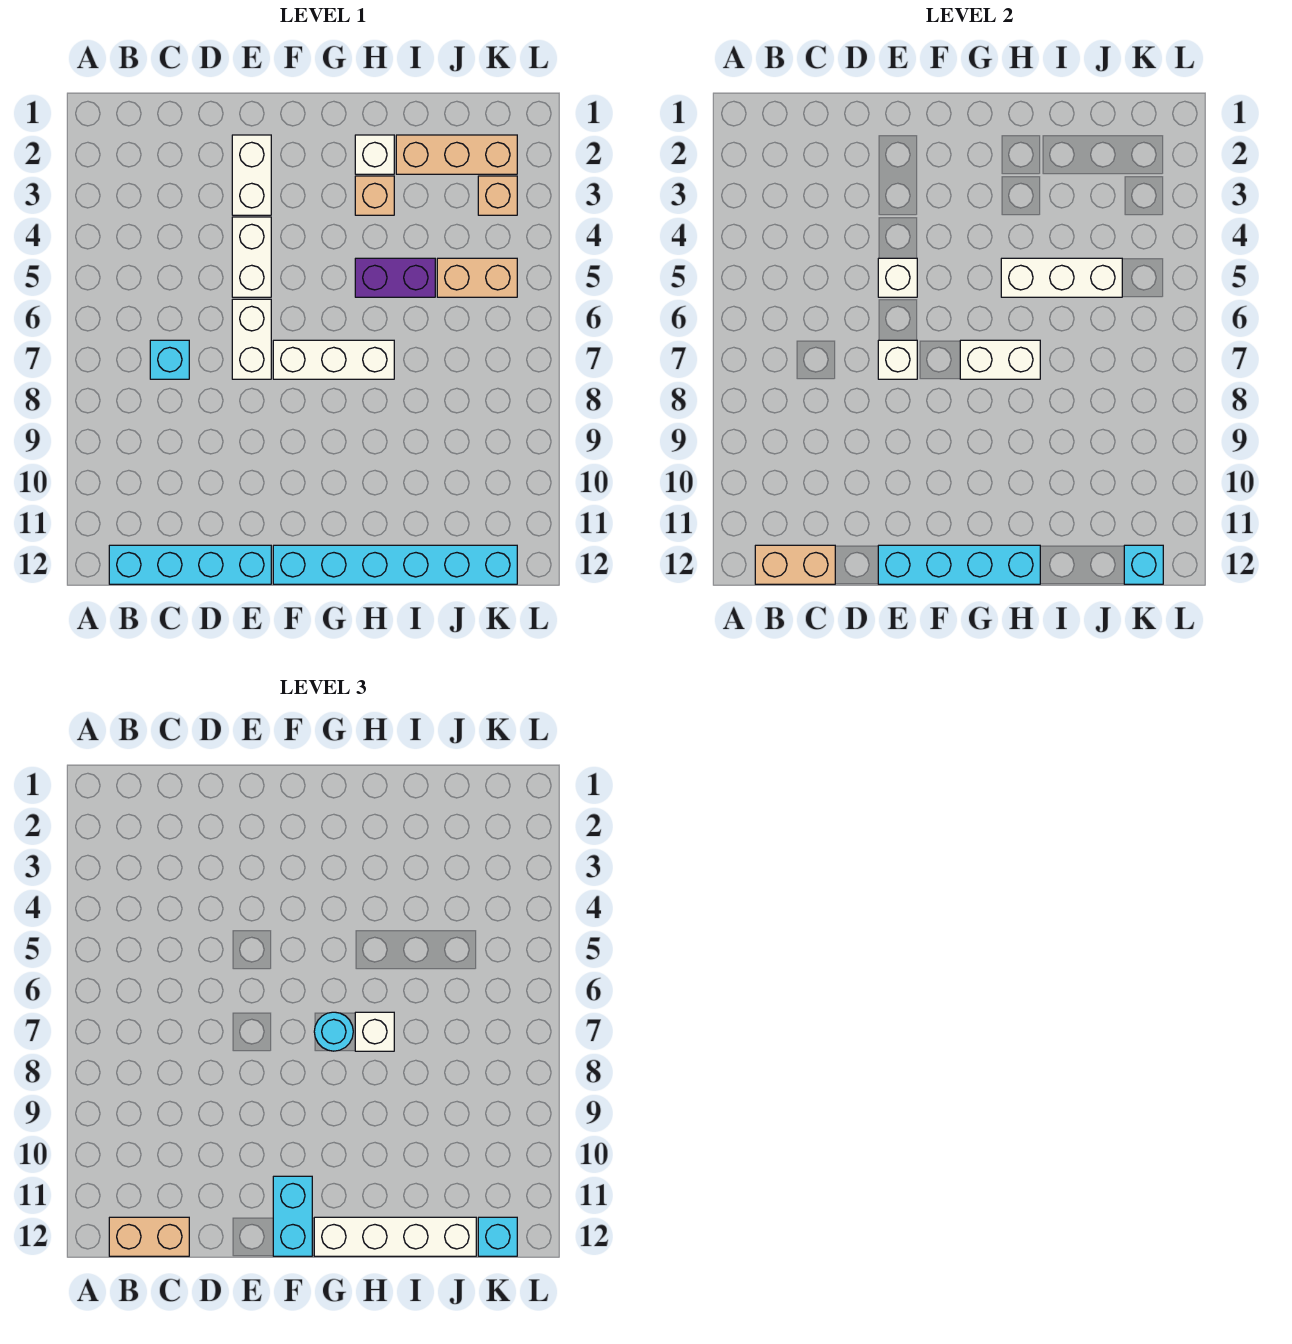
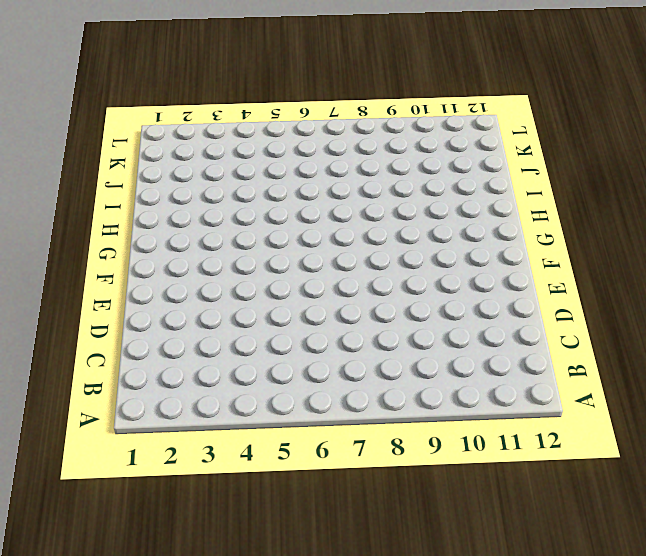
none -> cyan brick B12:E12 level 1
none -> cyan brick C7 level 1
none -> white brick E2:E3 level 1

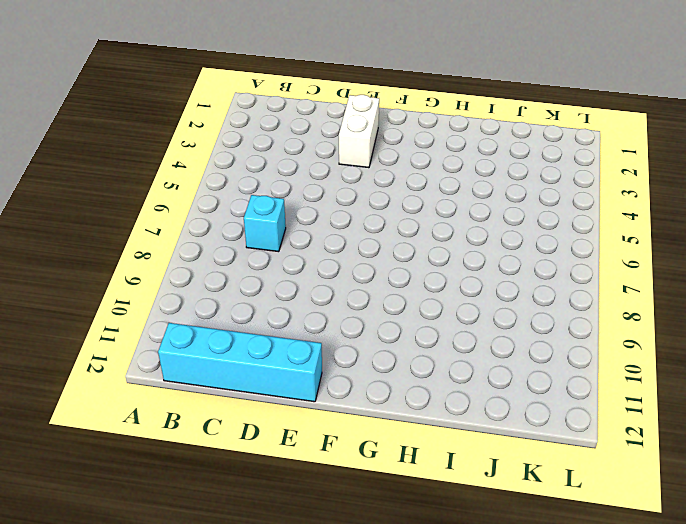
none -> white brick E4:E5 level 1
none -> white brick E6:E7 level 1
none -> white brick F7:H7 level 1

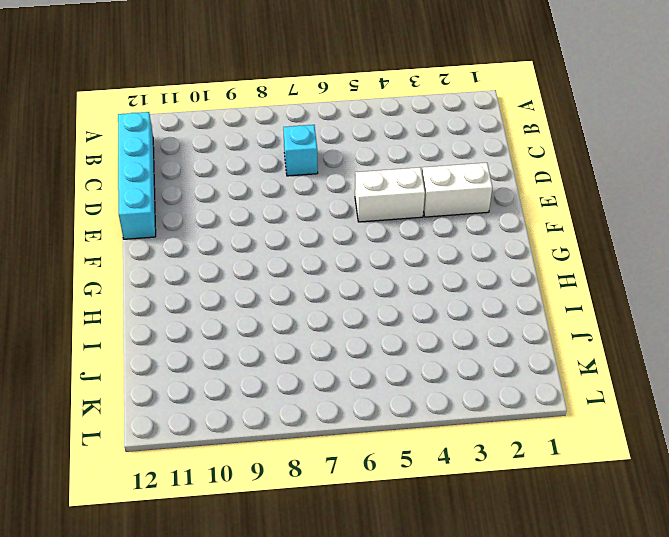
none -> white brick E6:E7 level 1
none -> white brick F7:H7 level 1
none -> cyan brick F12:K12 level 1

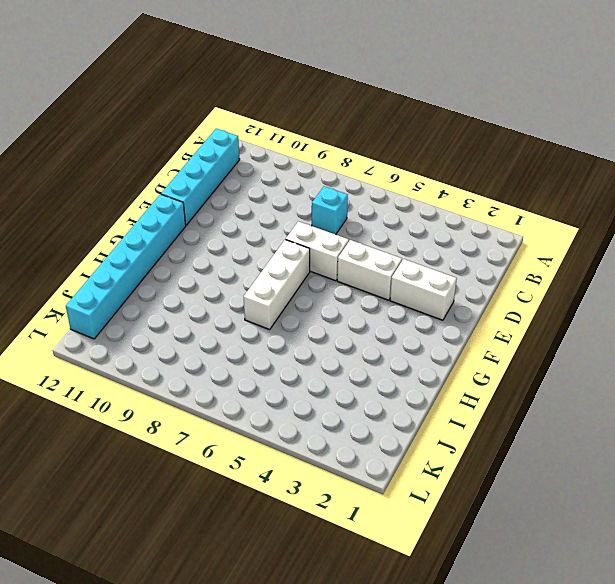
none -> white brick H2 level 1
none -> tan brick H3 level 1
none -> purple brick H5:I5 level 1

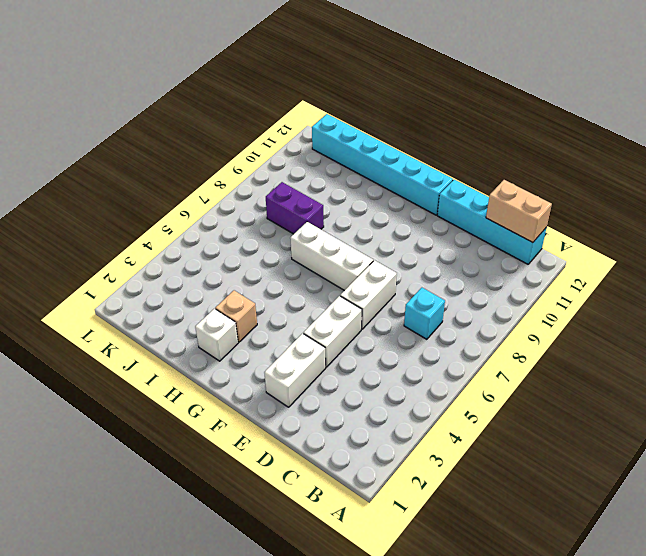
purple brick I8:J8 level 1 -> purple brick H5:I5 level 1
none -> tan brick I2:K2 level 1
none -> tan brick J5:K5 level 1
none -> tan brick K3 level 1

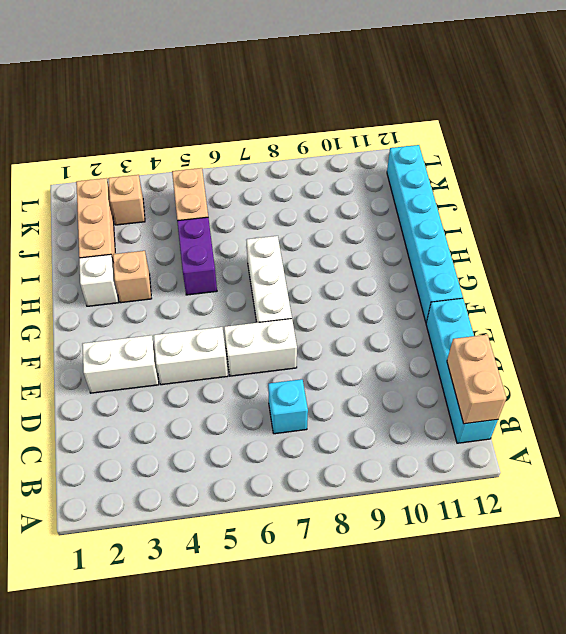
none -> white brick E5 level 2
none -> white brick E7 level 2
none -> cyan brick E12:H12 level 2

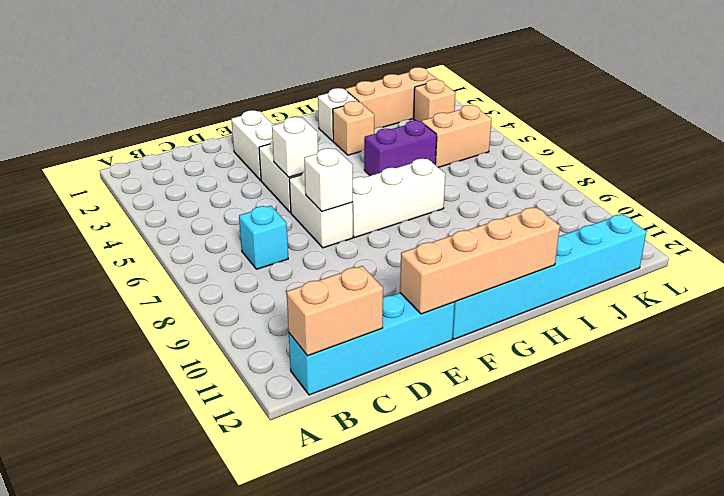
tan brick E12:H12 level 2 -> cyan brick E12:H12 level 2
none -> white brick G7:H7 level 2
none -> white brick H5:J5 level 2
none -> cyan brick K12 level 2

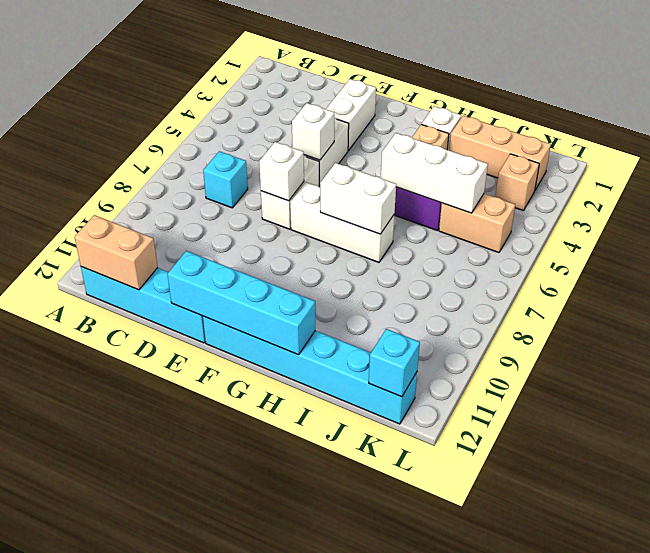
none -> tan brick B12:C12 level 3
none -> cyan brick F11:F12 level 3
none -> cyan round brick G7 level 3

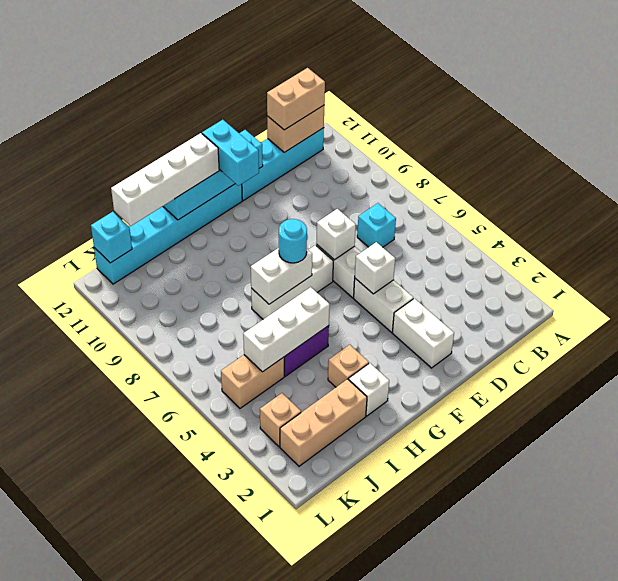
none -> white brick H7 level 3
none -> cyan brick K12 level 3

